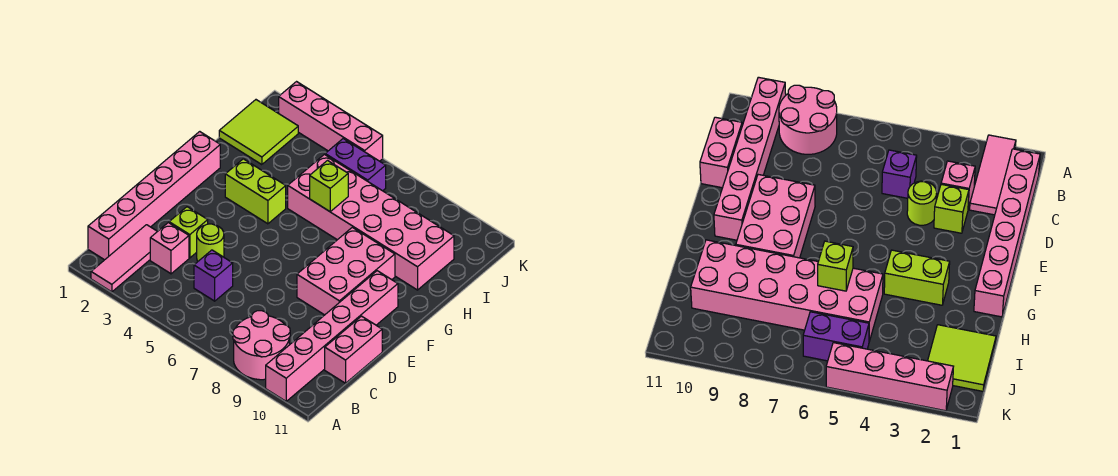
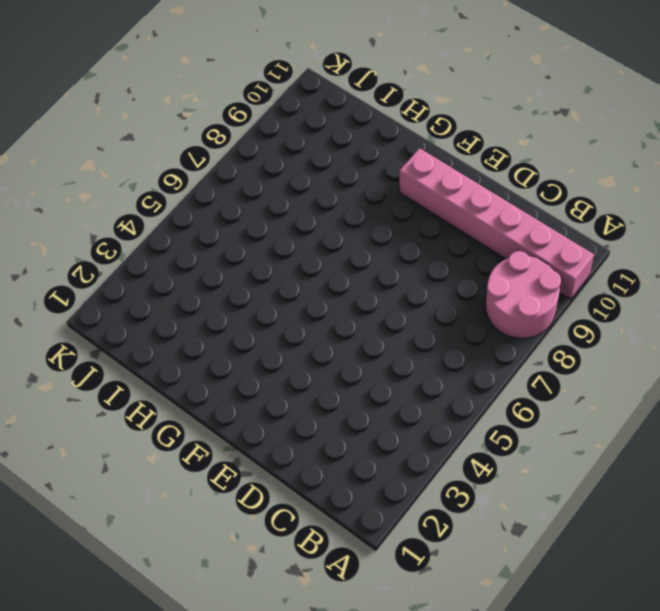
none -> pink tile A2:C2 level 1
none -> pink brick B1:G1 level 1
none -> pink brick C3 level 1

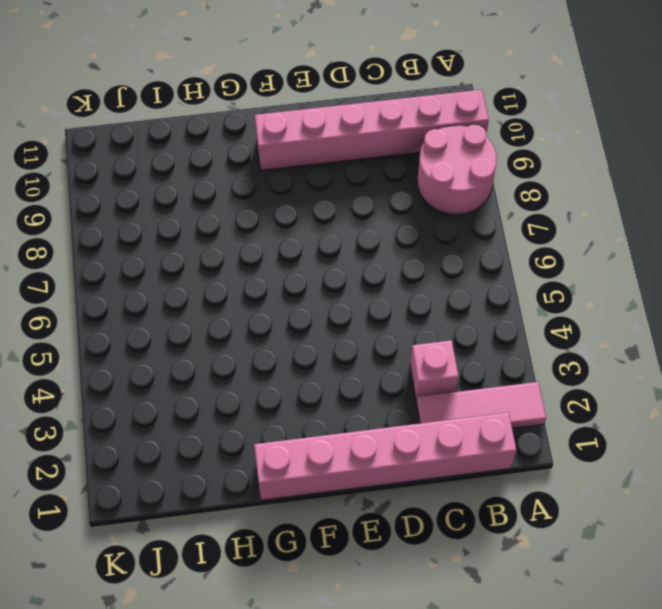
none -> purple brick C5 level 1
none -> pink brick C11:D11 level 1
none -> lime brick D3 level 1

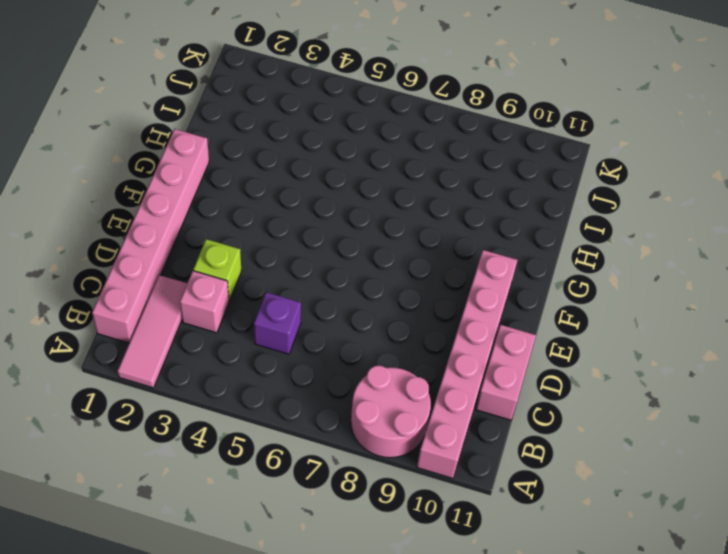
none -> lime round brick D4 level 1
none -> pink brick E8:G9 level 1
none -> lime brick G3:G4 level 1

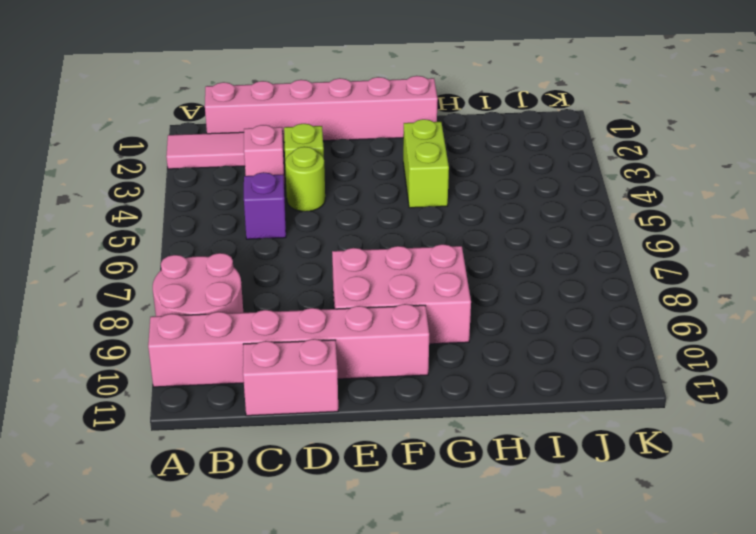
none -> pink brick H5:I10 level 1
none -> lime tile I1:J2 level 1
none -> purple brick J5:J6 level 1

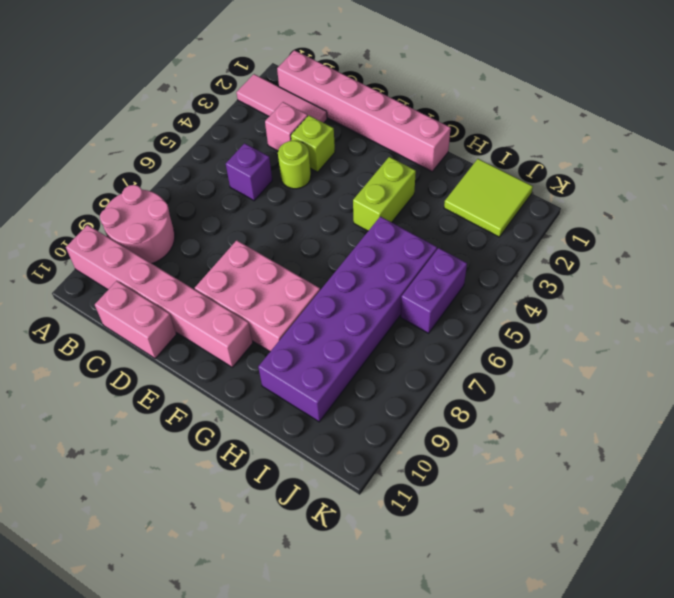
purple brick H5:I10 level 1 -> pink brick H5:I10 level 1
none -> pink brick K2:K5 level 1
none -> lime brick H6 level 2

